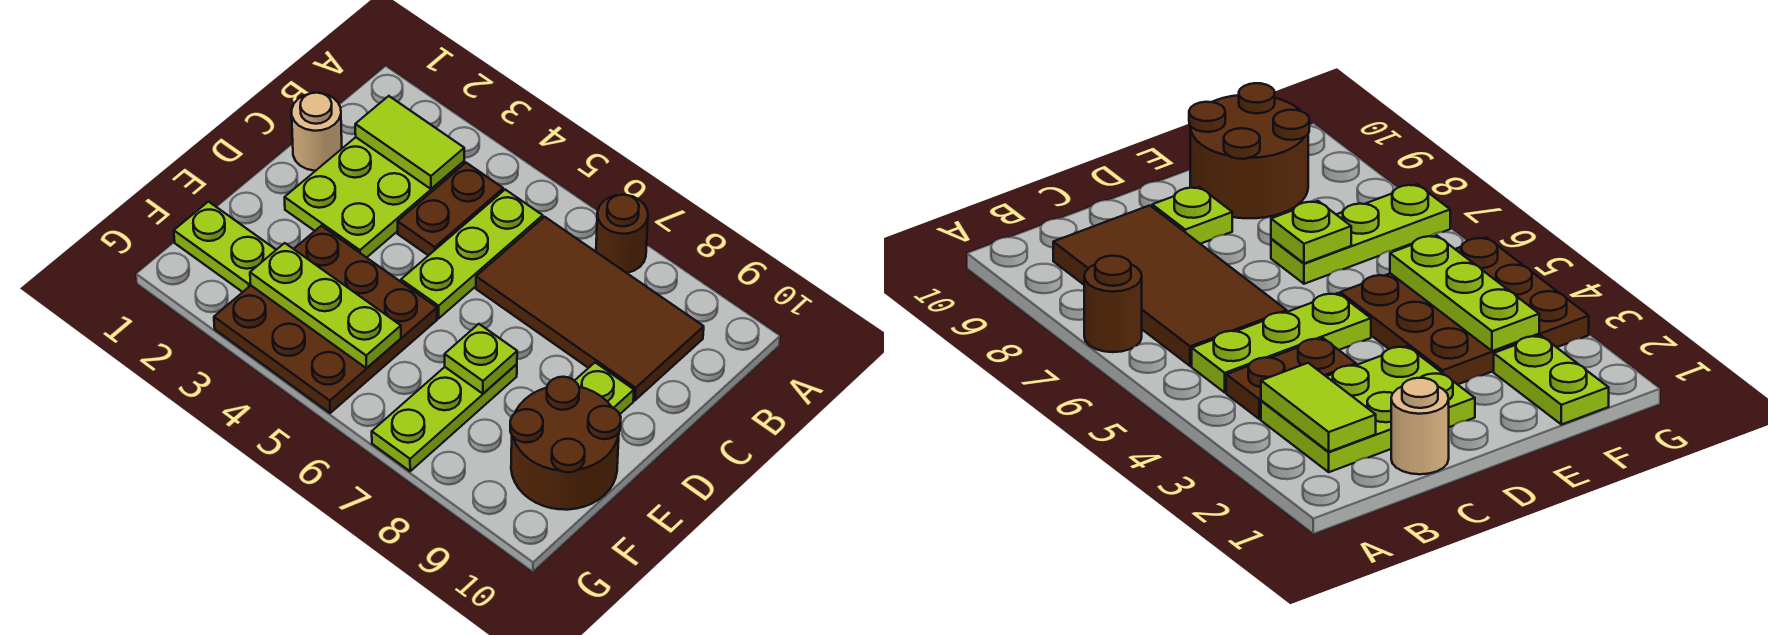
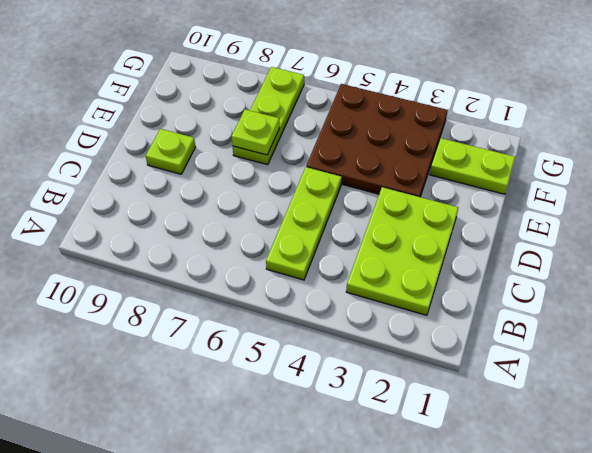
none -> brown round brick A7 level 1
none -> brown plate B4:C4 level 1
none -> brown tile B6:C9 level 1

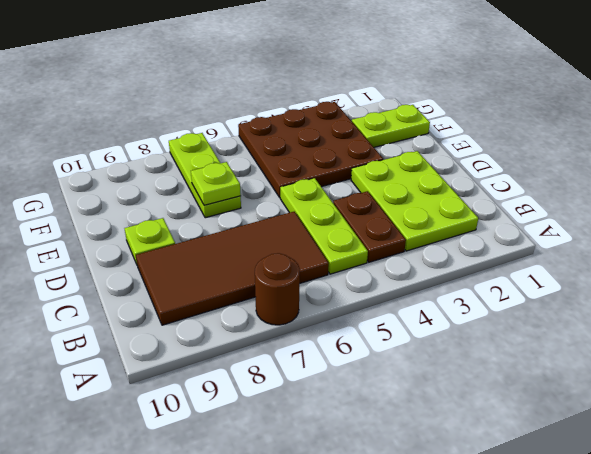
none -> tan round brick C1 level 1
none -> brown round brick E9:F10 level 1
none -> lime tile B2:B3 level 2

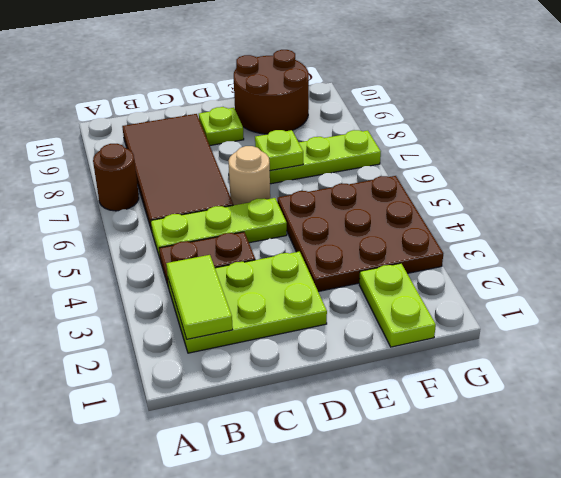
tan round brick D6 level 1 -> tan round brick C1 level 1
none -> lime plate F3:F5 level 2

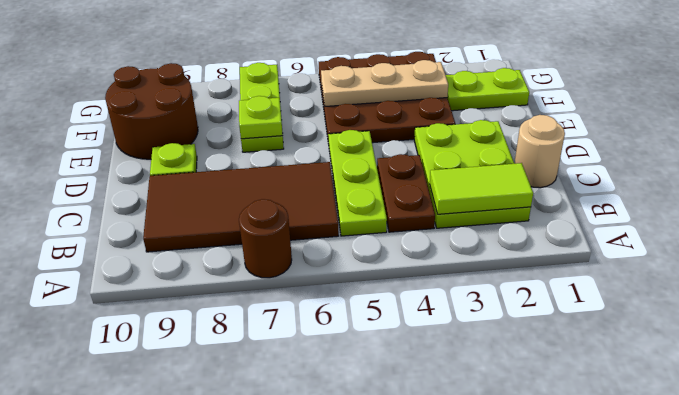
tan plate F3:F5 level 2 -> lime plate F3:F5 level 2

